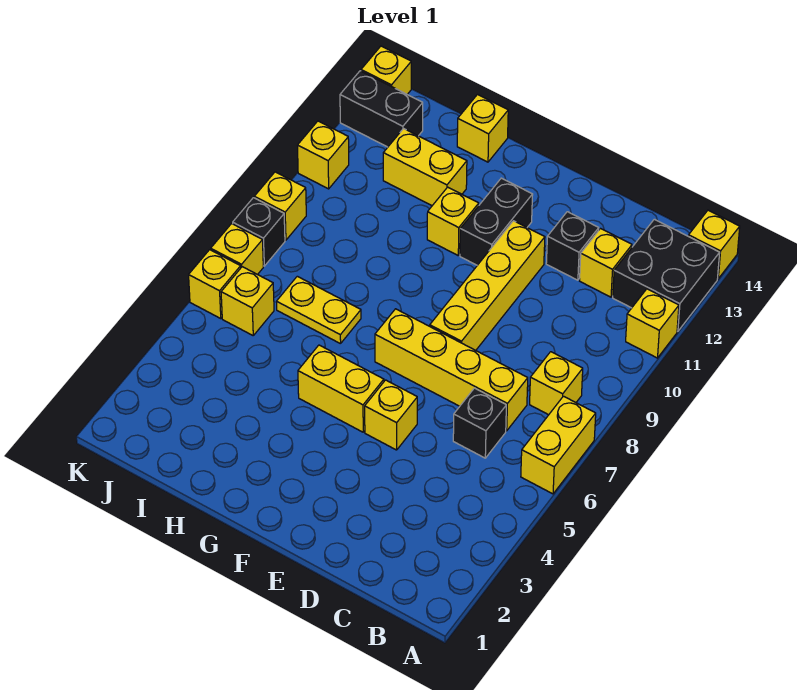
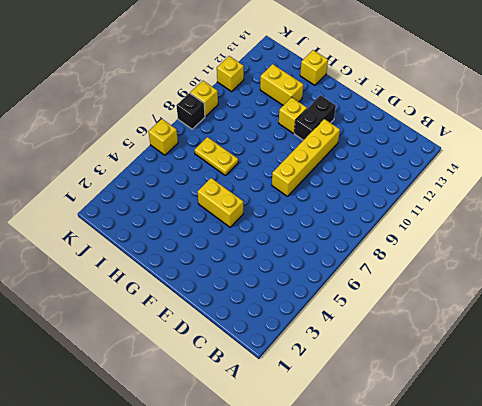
none -> yellow brick A6:A7 level 1
none -> yellow brick A11 level 1
none -> black brick A12:B13 level 1

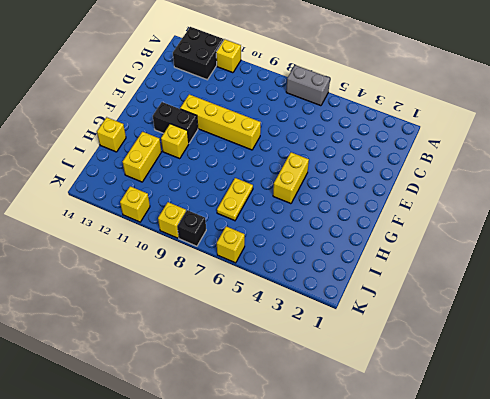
grey brick A6:A7 level 1 -> yellow brick A6:A7 level 1
none -> yellow brick A14 level 1
none -> yellow brick B8 level 1
none -> black brick C6 level 1

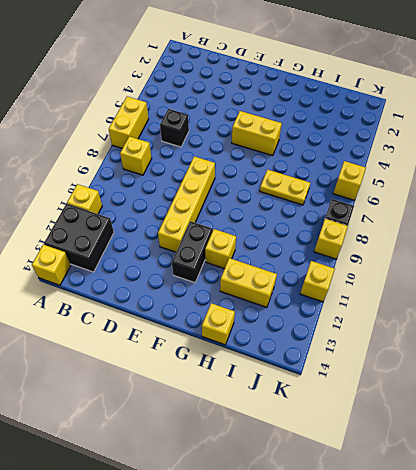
none -> yellow brick C7:F7 level 1
none -> yellow brick C12 level 1
none -> black brick D12 level 1

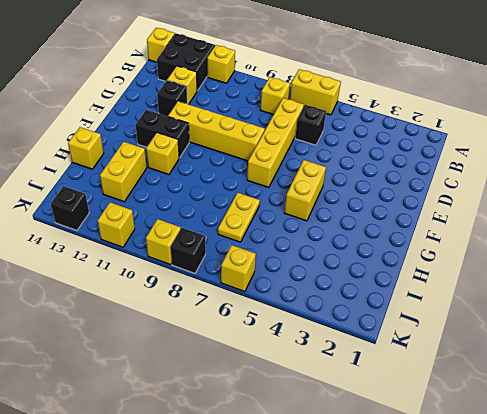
black brick K13 level 1 -> black brick J13:K13 level 1
none -> yellow brick E5 level 1
none -> yellow brick J6 level 1
none -> yellow brick K7 level 1

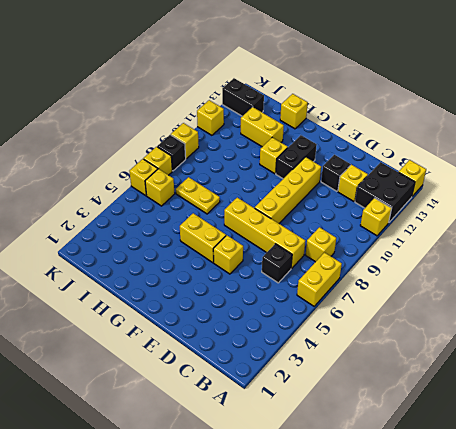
none -> yellow brick K14 level 1

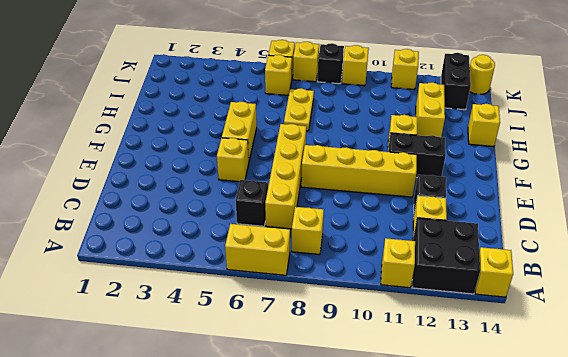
yellow round brick K14 level 1 -> yellow brick K14 level 1

